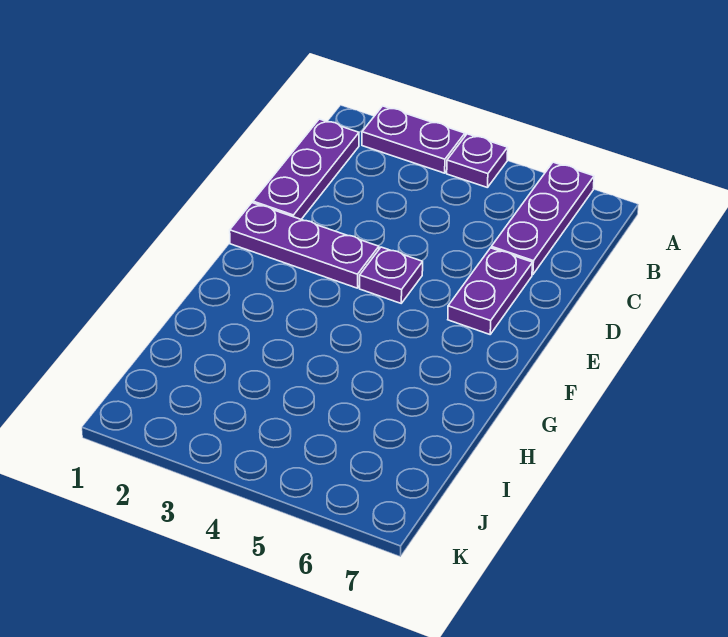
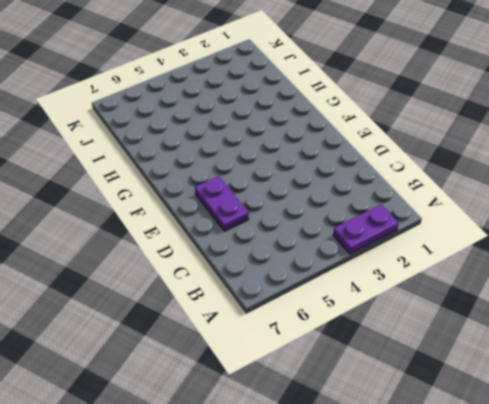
none -> purple plate A4 level 1
none -> purple plate A6:C6 level 1

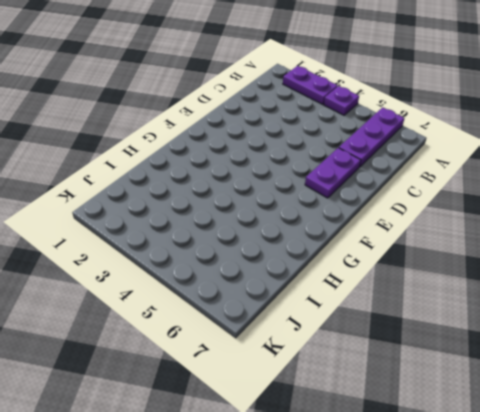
none -> purple plate B1:D1 level 1
none -> purple plate E1:E3 level 1

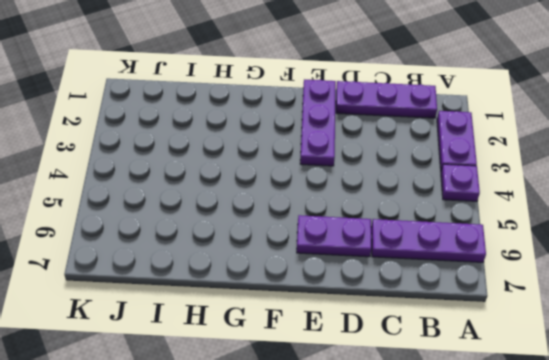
none -> purple plate E4 level 1

